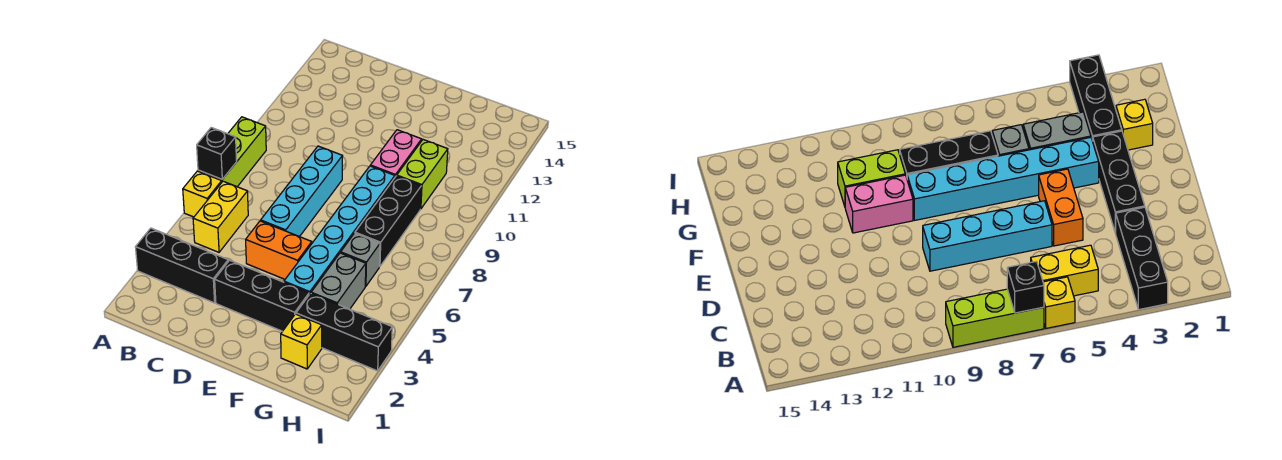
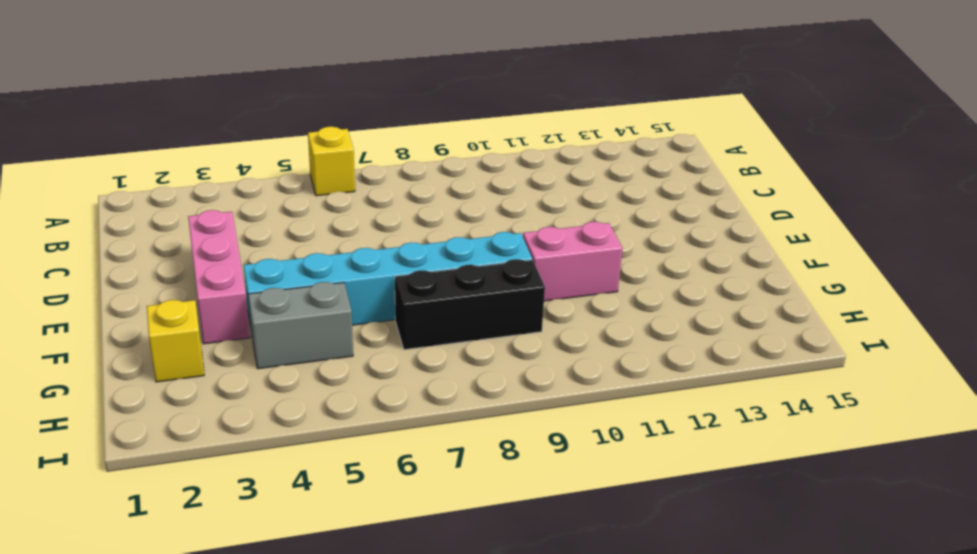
pink brick D3:F3 level 1 -> black brick D3:F3 level 1
none -> black brick A3:C3 level 1
none -> lime brick A7:A9 level 1
none -> yellow brick B5:B6 level 1

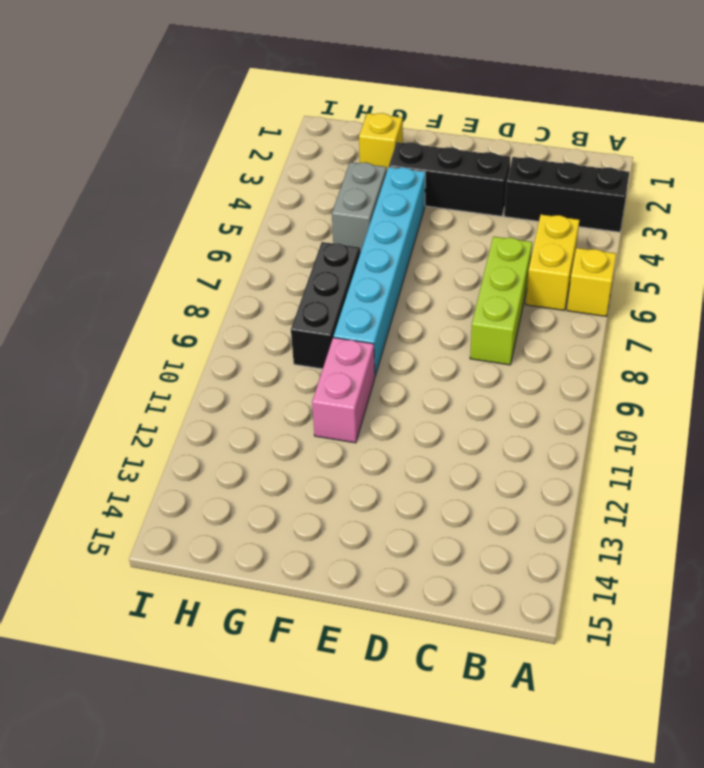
lime brick C6:C8 level 1 -> lime brick A7:A9 level 1
none -> orange brick D5:E5 level 1
none -> cyan brick D6:D9 level 1
none -> black brick G3:I3 level 1

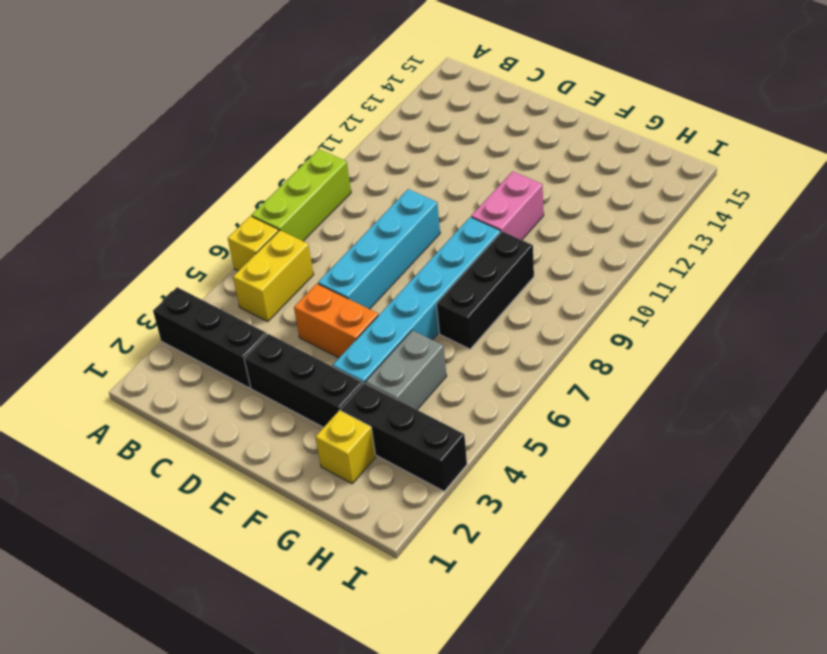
none -> grey brick G6 level 1
none -> lime brick G10:G11 level 1
none -> black brick A7 level 2

